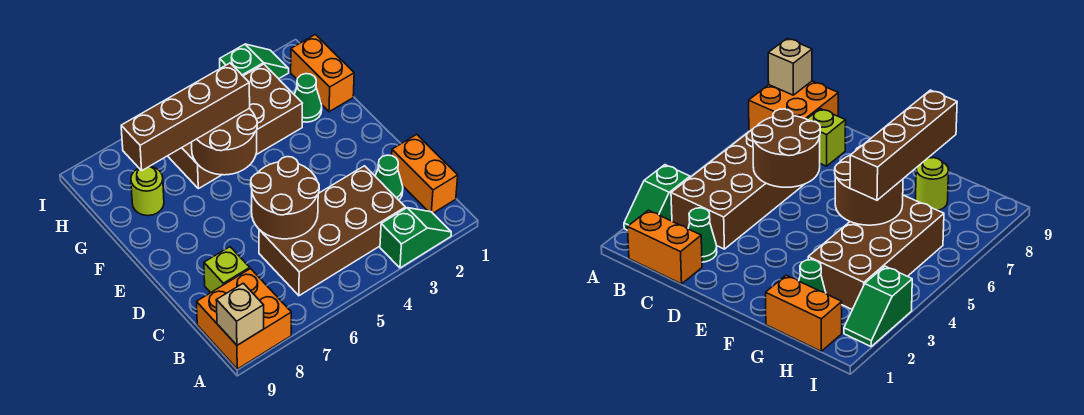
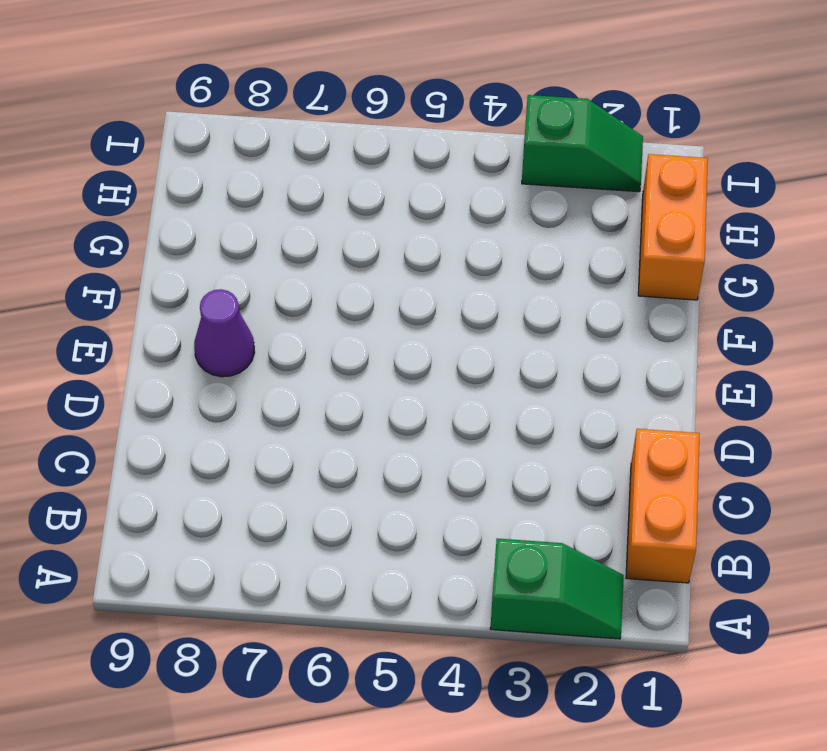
purple cone E8 level 1 -> none
none -> orange brick A8:B9 level 1
none -> brown brick B3:C6 level 1
none -> green cone C2 level 1

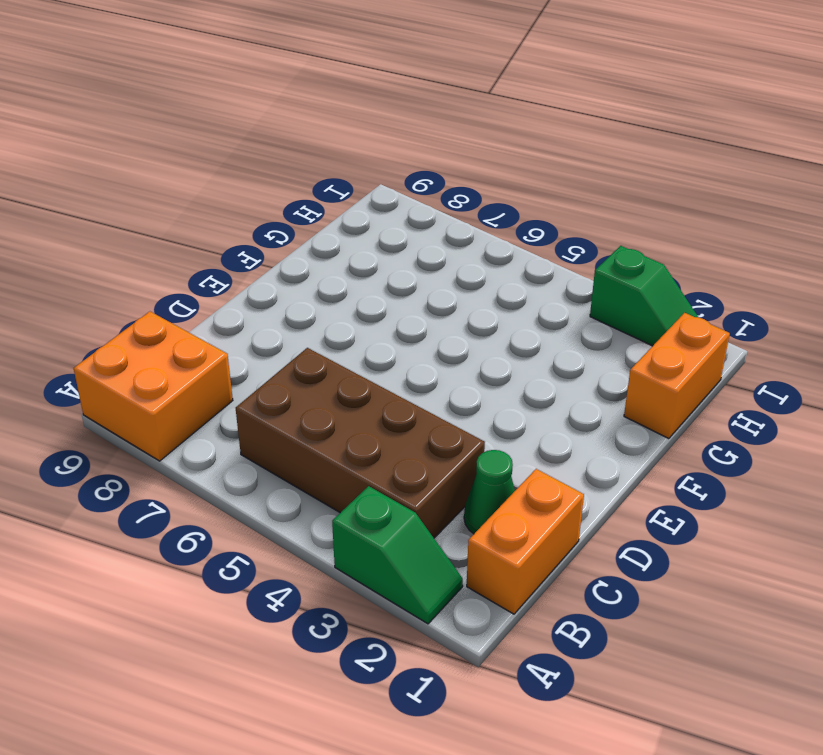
none -> lime brick C8 level 1
none -> green cone G2 level 1
none -> brown brick G3:H6 level 1

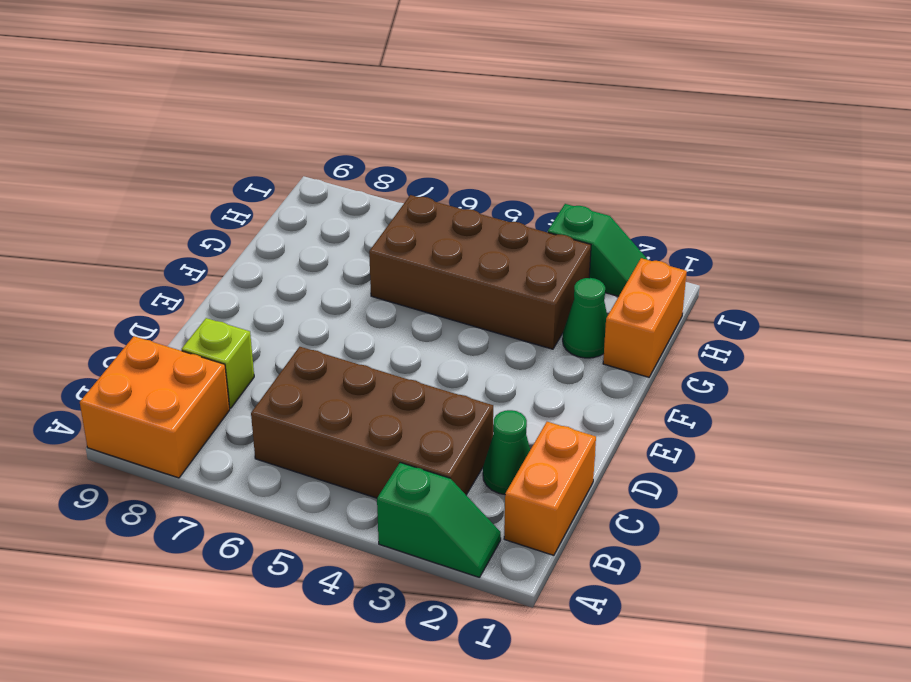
none -> lime round brick G8 level 1
none -> tan brick A9 level 2
none -> brown round brick C5:D6 level 2

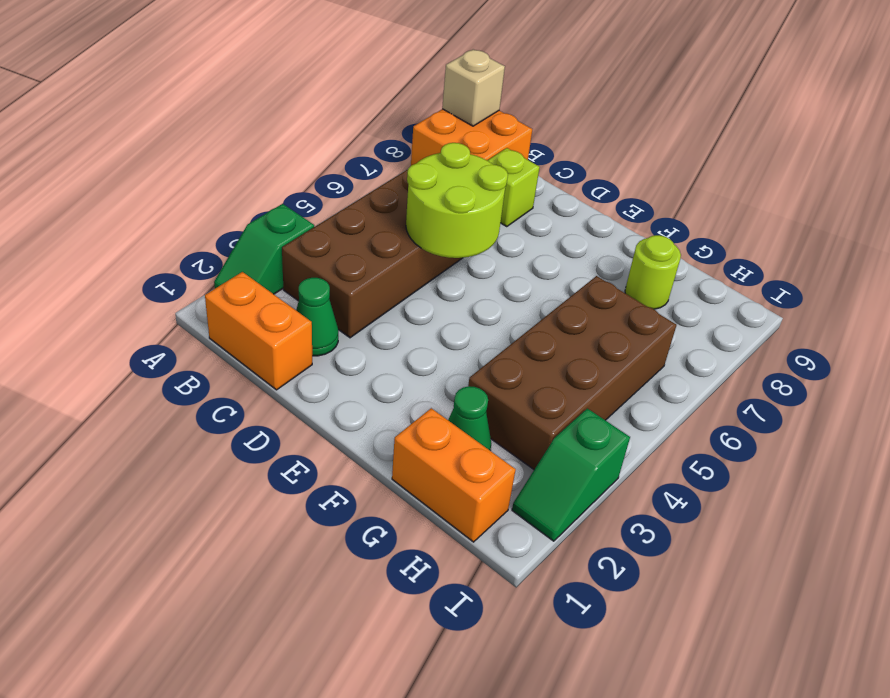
lime round brick C5:D6 level 2 -> brown round brick C5:D6 level 2
none -> brown round brick F5:G6 level 2
none -> brown brick G5:G8 level 3

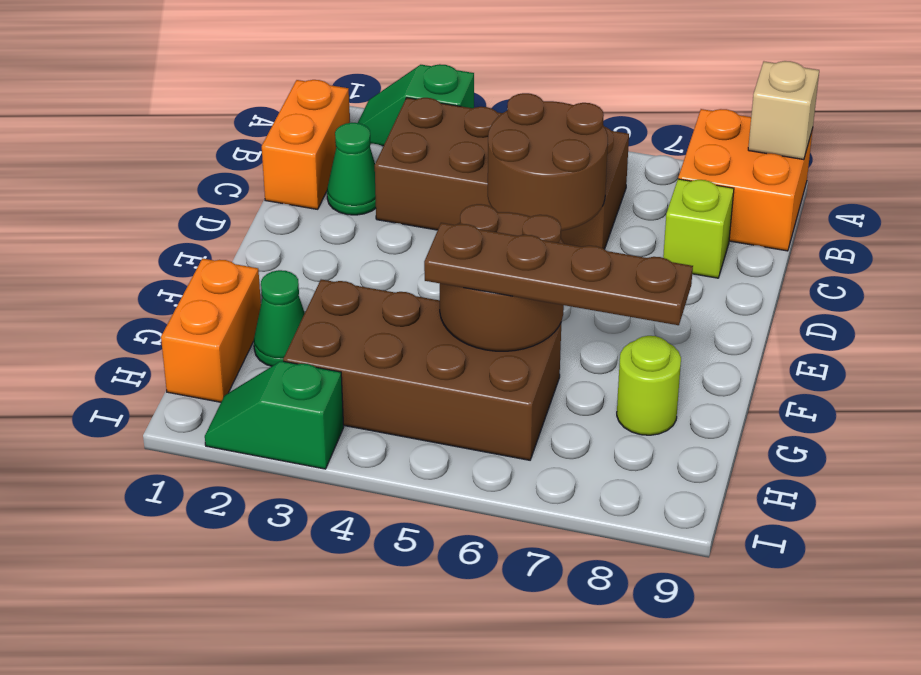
brown plate G5:G8 level 3 -> brown brick G5:G8 level 3

